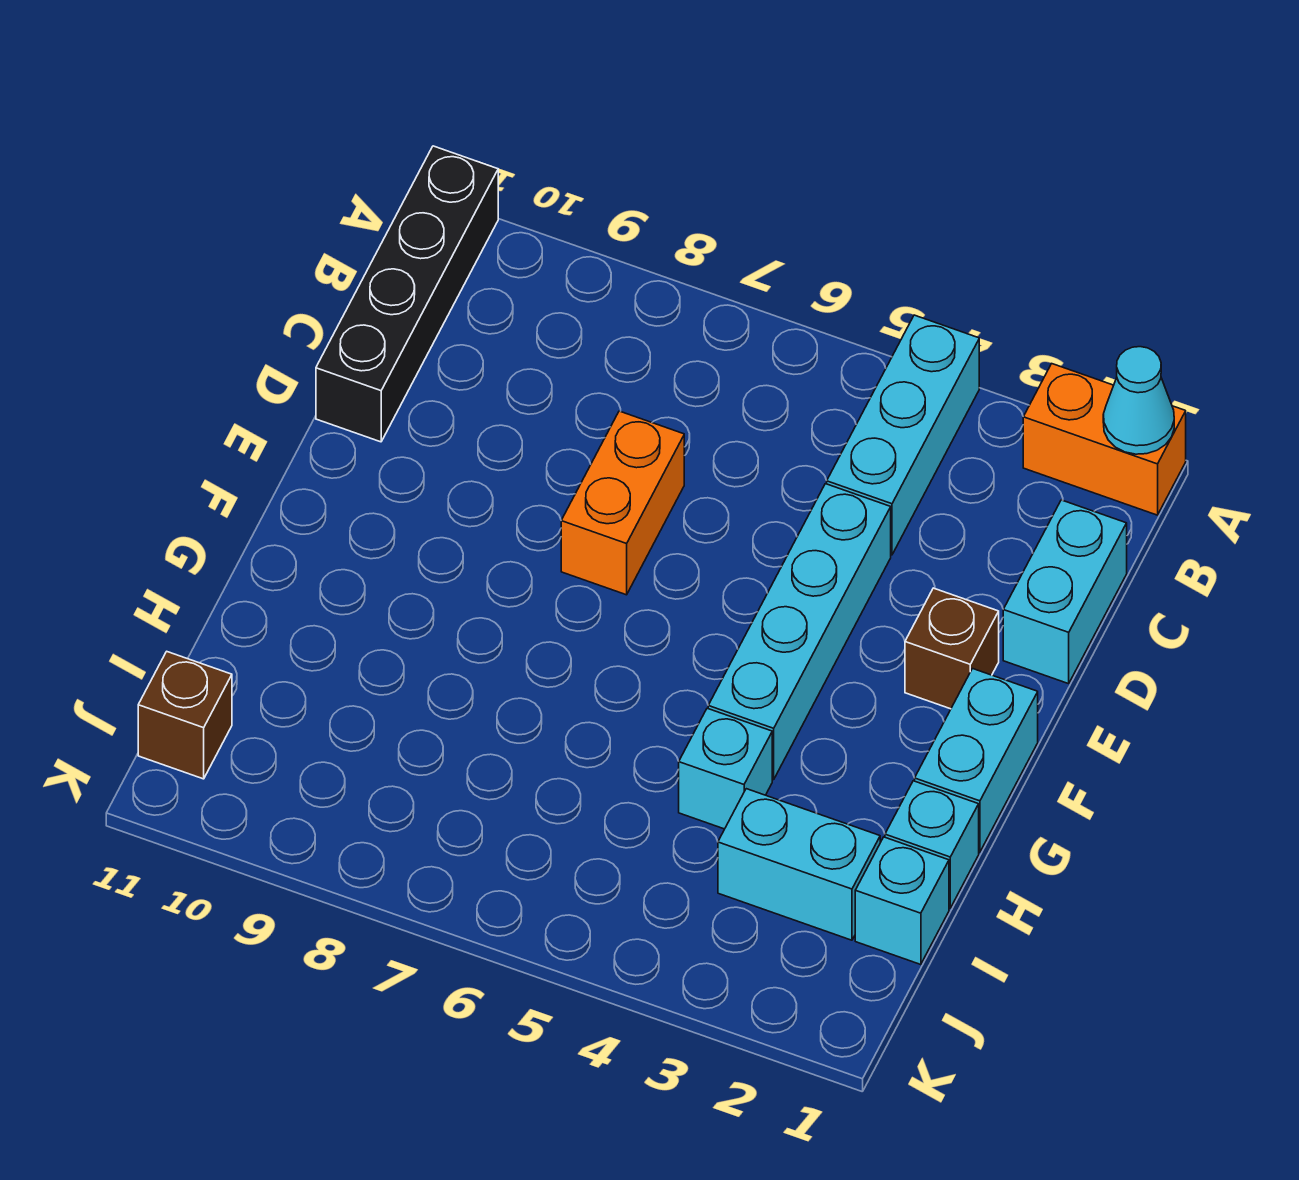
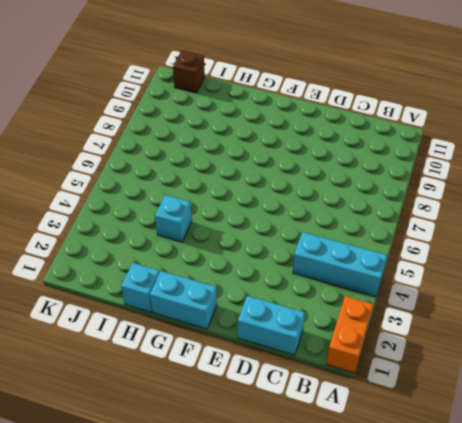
none -> black brick A11:D11 level 1
none -> cyan brick D4:G4 level 1
none -> orange brick D7:E7 level 1

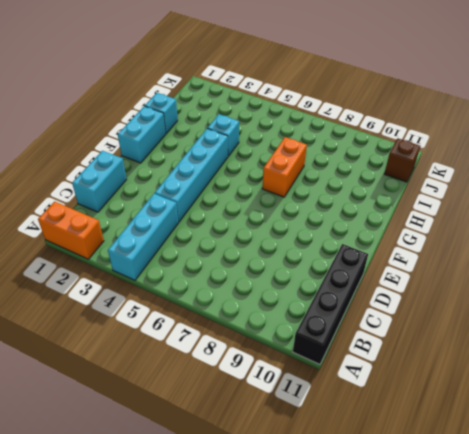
orange brick G7:H7 level 1 -> orange brick D7:E7 level 1
none -> brown brick E2 level 1
none -> cyan brick I1 level 1
none -> cyan brick I2:I3 level 1

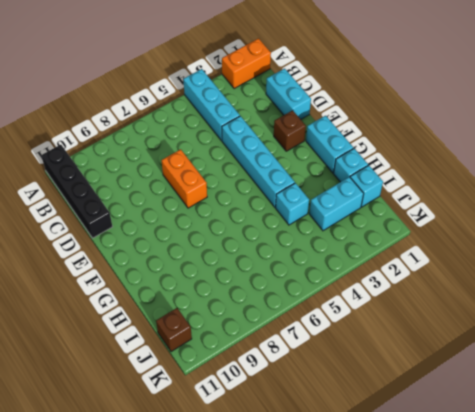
none -> cyan cone A1 level 2

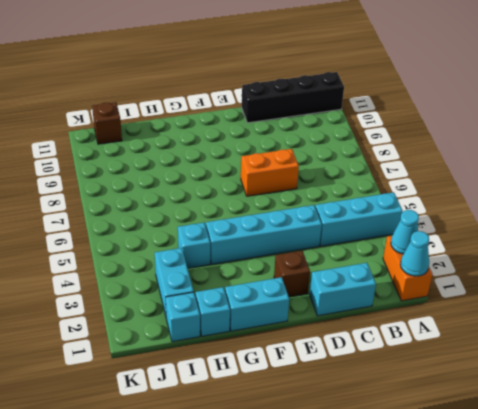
cyan cone A2 level 2 -> none

